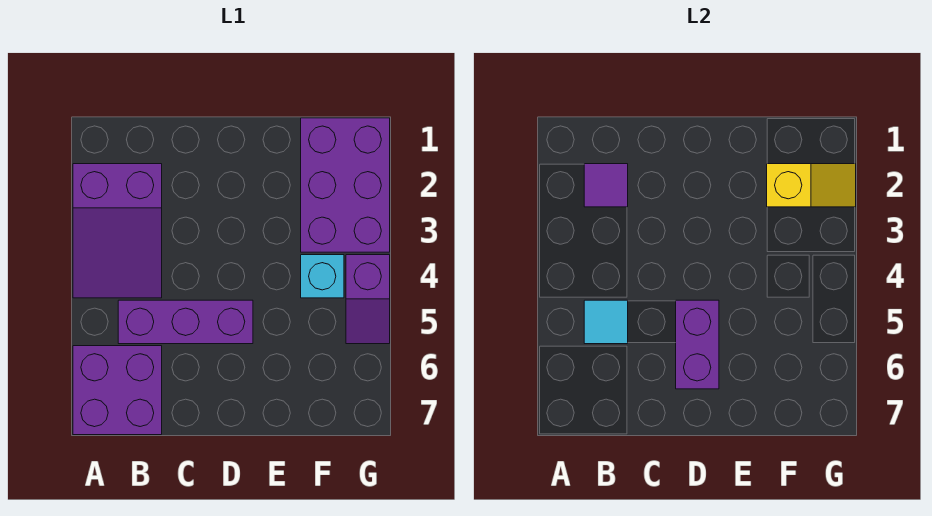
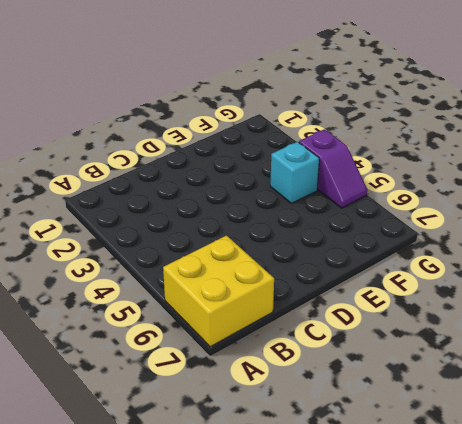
yellow brick A6:B7 level 1 -> purple brick A6:B7 level 1
none -> purple slope A2:B4 level 1 top 2
none -> purple brick B5:D5 level 1

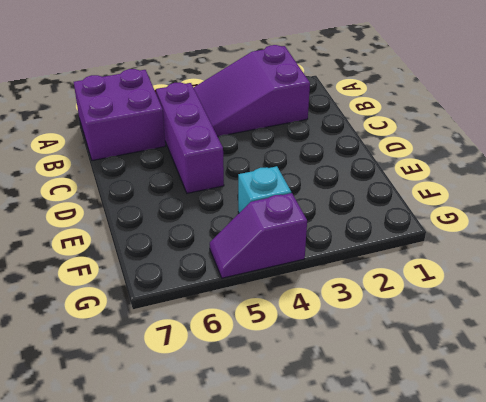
none -> purple brick F1:G3 level 1
none -> purple tile B2 level 2

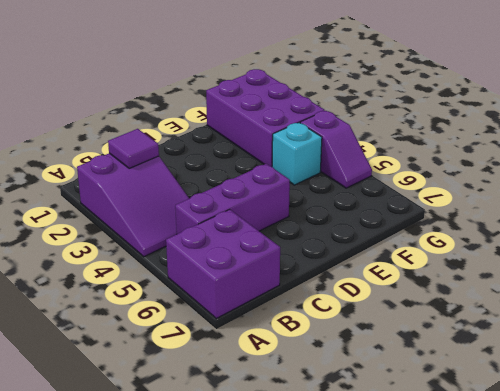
none -> cyan tile B5 level 2
none -> purple brick D5:D6 level 2

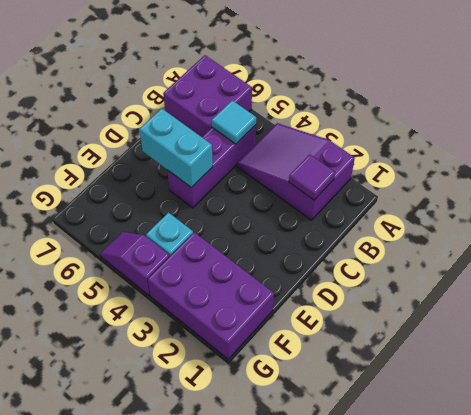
cyan brick D5:D6 level 2 -> purple brick D5:D6 level 2
none -> yellow slope F2:G2 level 2 top F

